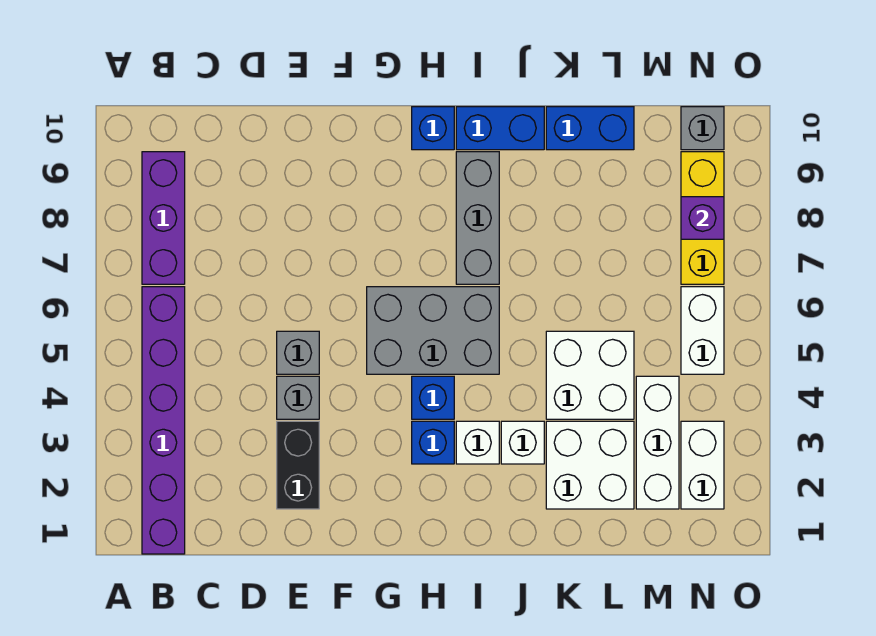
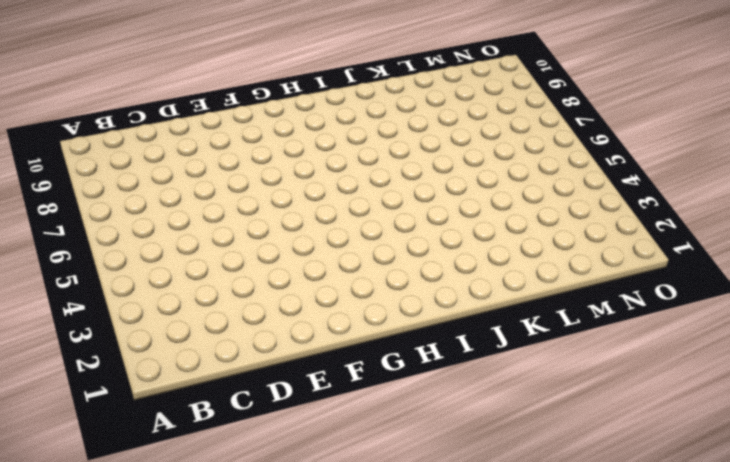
none -> purple brick B1:B6 level 1
none -> purple brick B7:B9 level 1
none -> black brick E2:E3 level 1

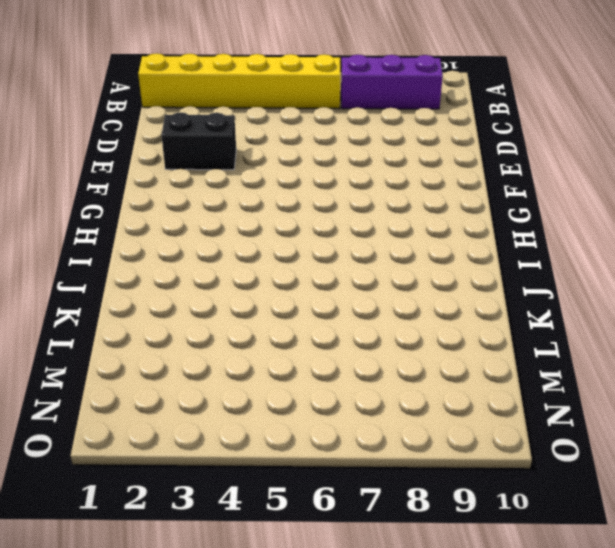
yellow brick B1:B6 level 1 -> purple brick B1:B6 level 1
none -> grey brick E4 level 1
none -> grey brick E5 level 1
none -> grey brick G5:I6 level 1

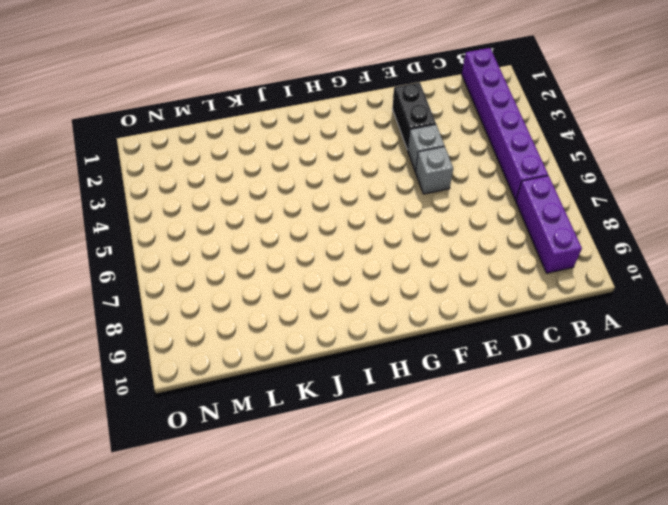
none -> grey brick G5:I6 level 1
none -> blue brick H3 level 1
none -> blue brick H4 level 1

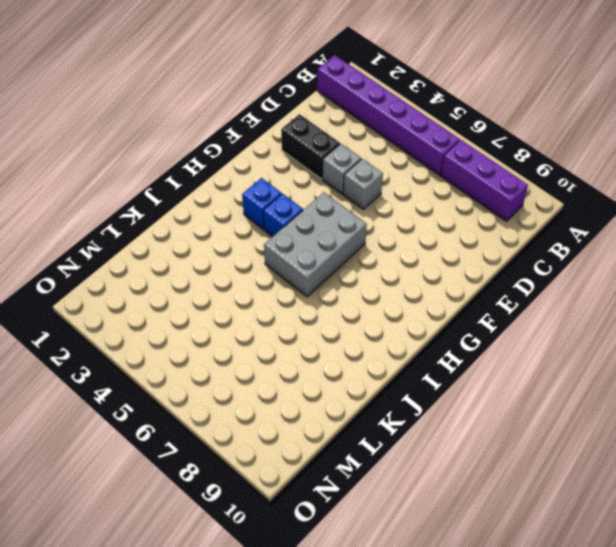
none -> blue brick H10 level 1
none -> white brick I3 level 1
none -> grey brick I7:I9 level 1

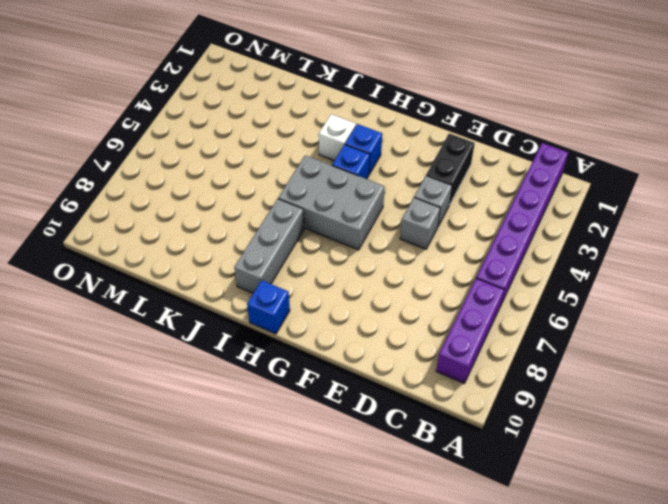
none -> blue brick I10:J10 level 1
none -> white brick J3 level 1
none -> white brick K2:L3 level 1

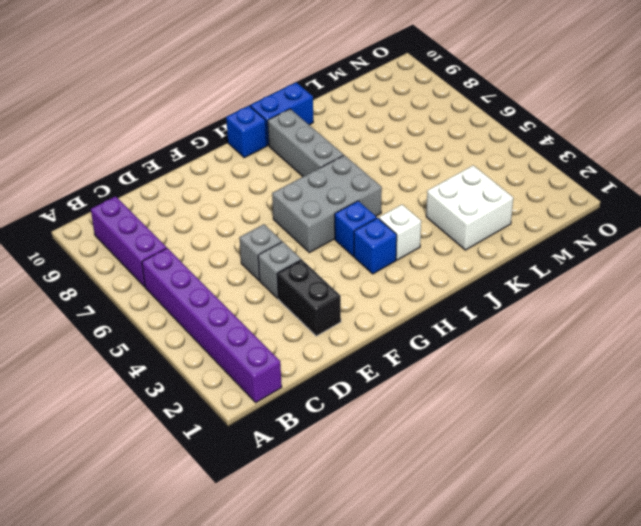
none -> white brick J3 level 1
none -> white brick K4:L5 level 1
none -> blue brick K10:L10 level 1

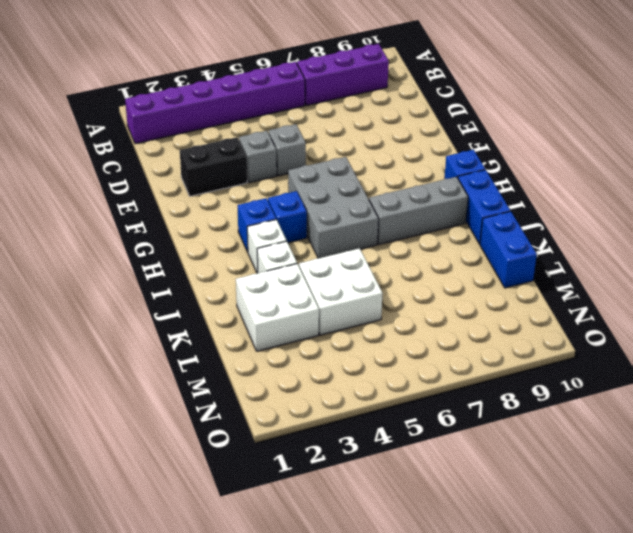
none -> white brick M2:M4 level 1
none -> white brick N2:N3 level 1
none -> white brick N5:N6 level 1

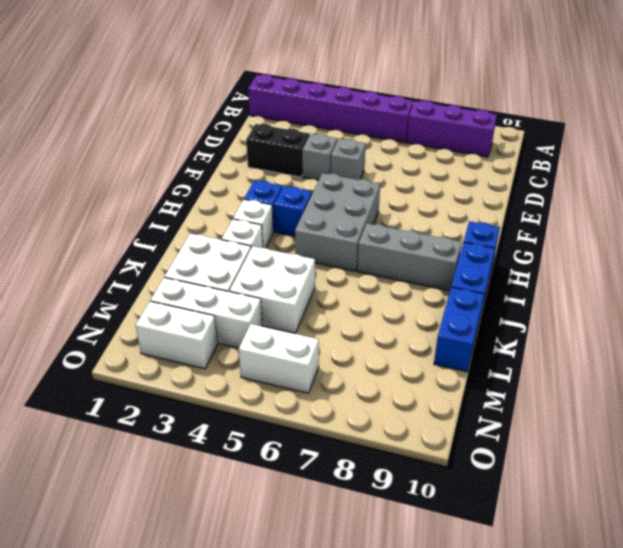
none -> yellow brick N7:N9 level 1
none -> grey brick N10 level 1
none -> purple brick N8 level 2

